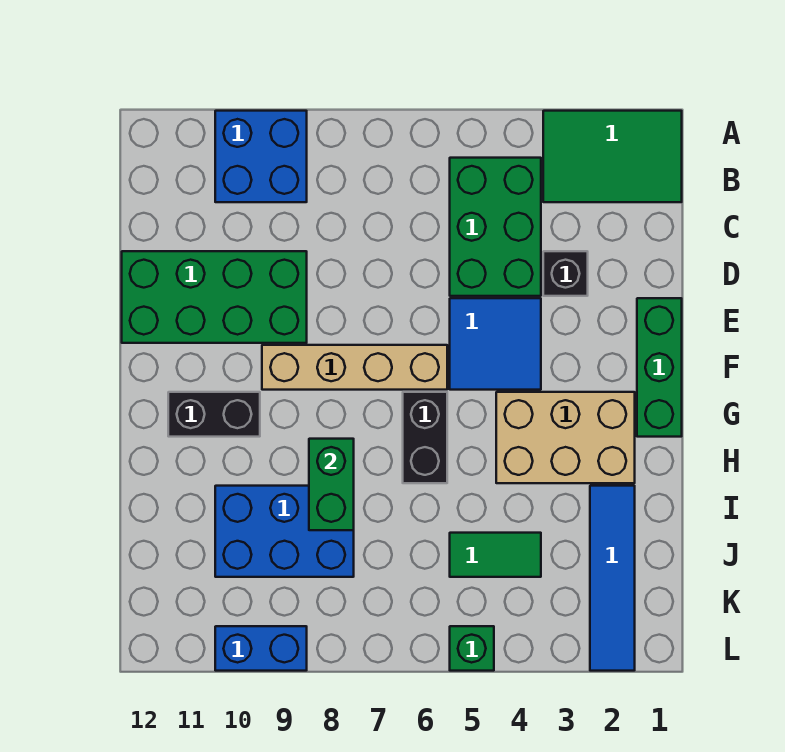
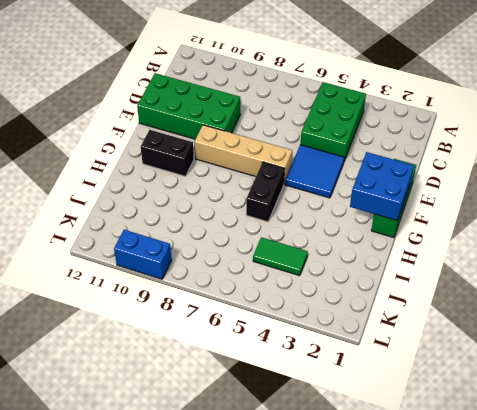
blue brick F1:G2 level 2 -> blue brick A9:B10 level 1
none -> green tile A1:B3 level 1
none -> black brick D3 level 1
none -> tan brick G2:H4 level 1

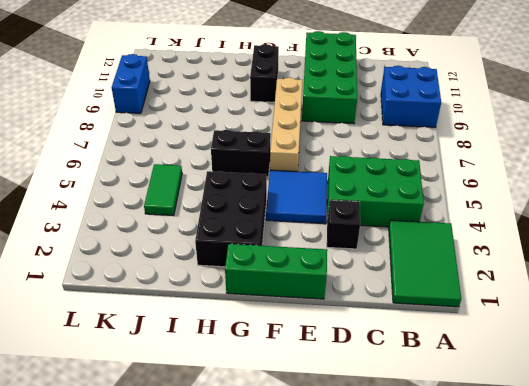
black brick G2:H4 level 1 -> tan brick G2:H4 level 1
none -> blue tile I2:L2 level 1
none -> blue brick I8:J10 level 1
none -> green brick L5 level 1

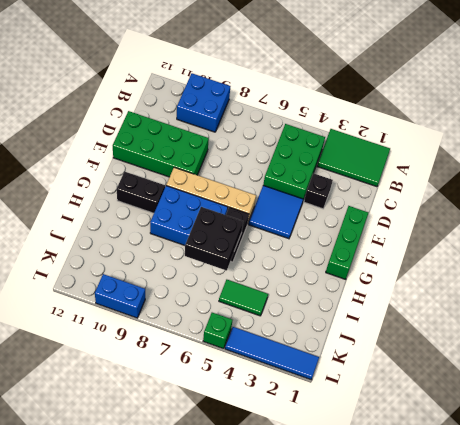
blue brick G7:H9 level 1 -> blue brick I8:J10 level 1
black brick H6:I7 level 2 -> none
blue tile L1:L4 level 1 -> blue tile I2:L2 level 1
none -> tan brick G2:H4 level 1
none -> green brick H8:I8 level 2

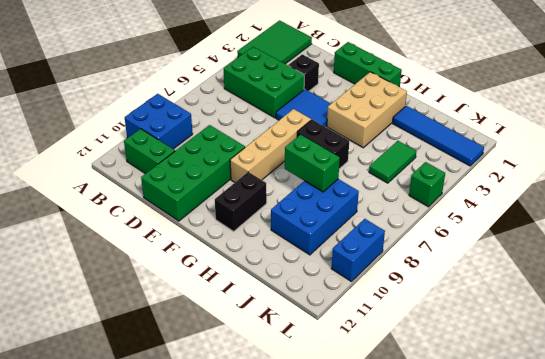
green brick B11:C11 level 1 -> none

